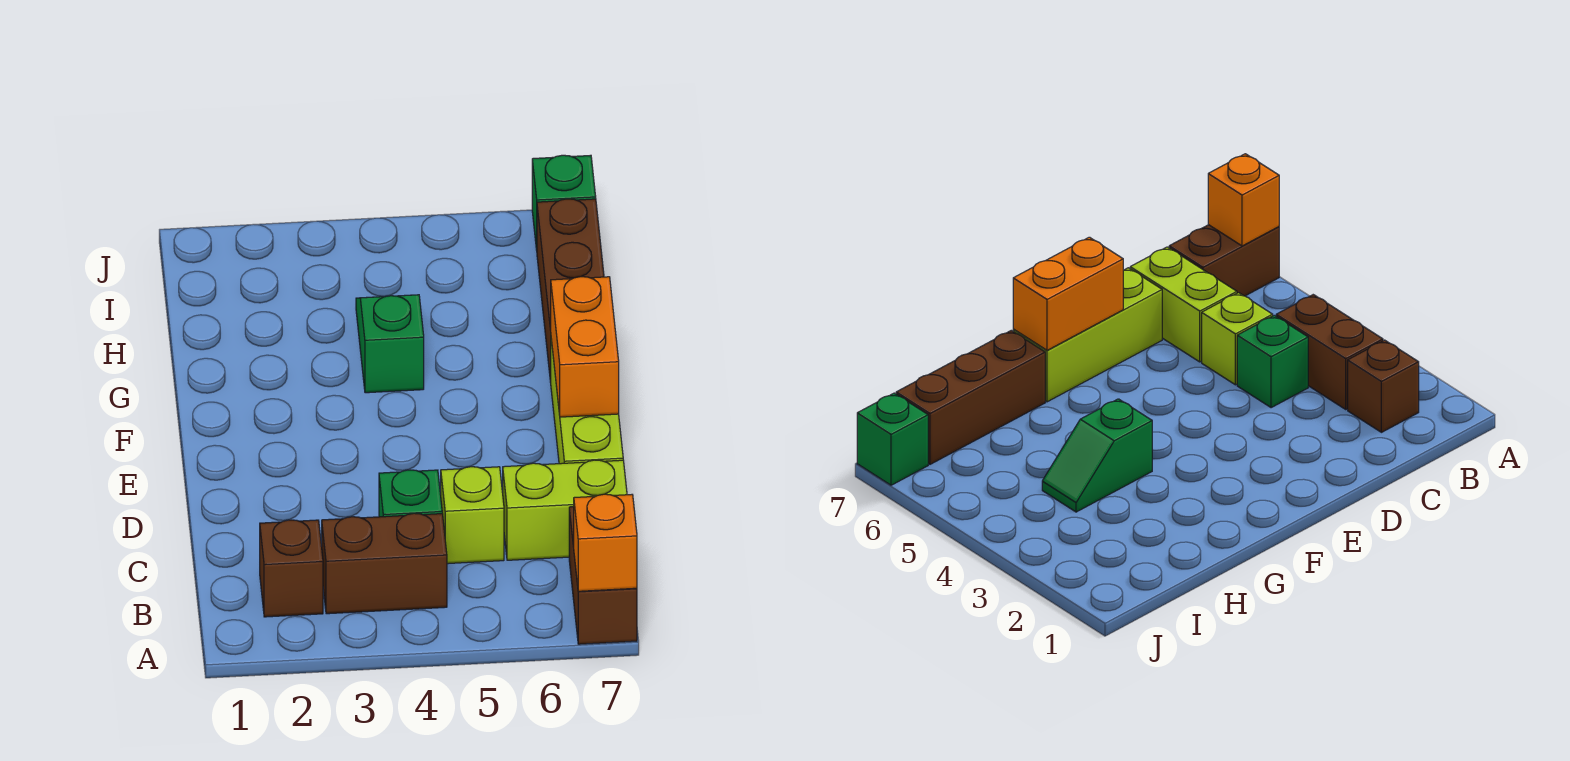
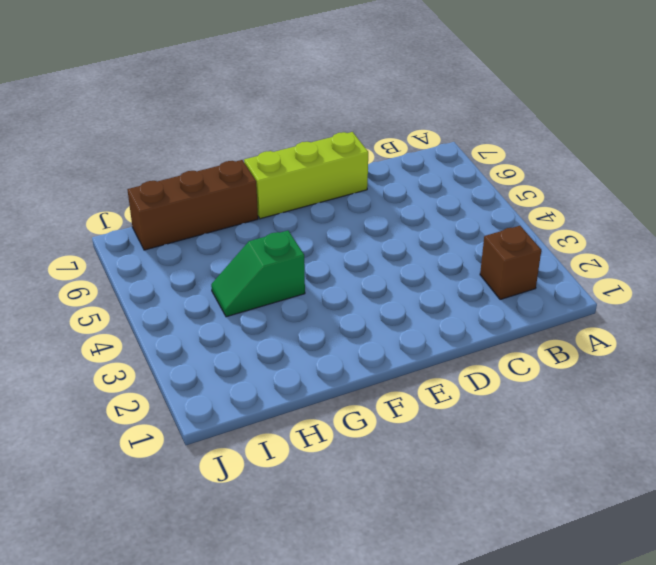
none -> brown brick A7:B7 level 1
none -> brown brick B3:B4 level 1
none -> green brick C4 level 1

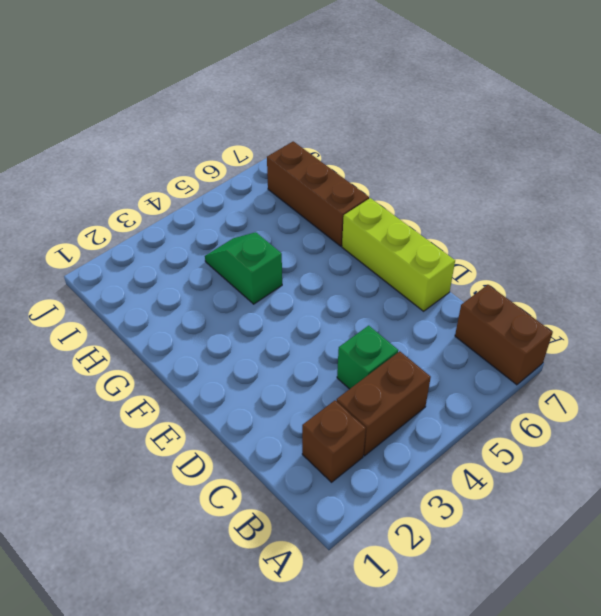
none -> lime brick C5 level 1
none -> lime brick C6:C7 level 1
none -> green brick J7 level 1

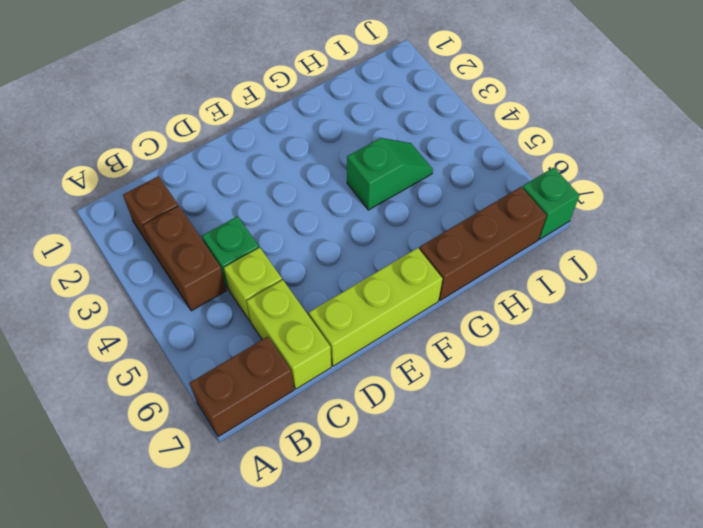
none -> orange brick A7 level 2
none -> orange brick E7:F7 level 2

